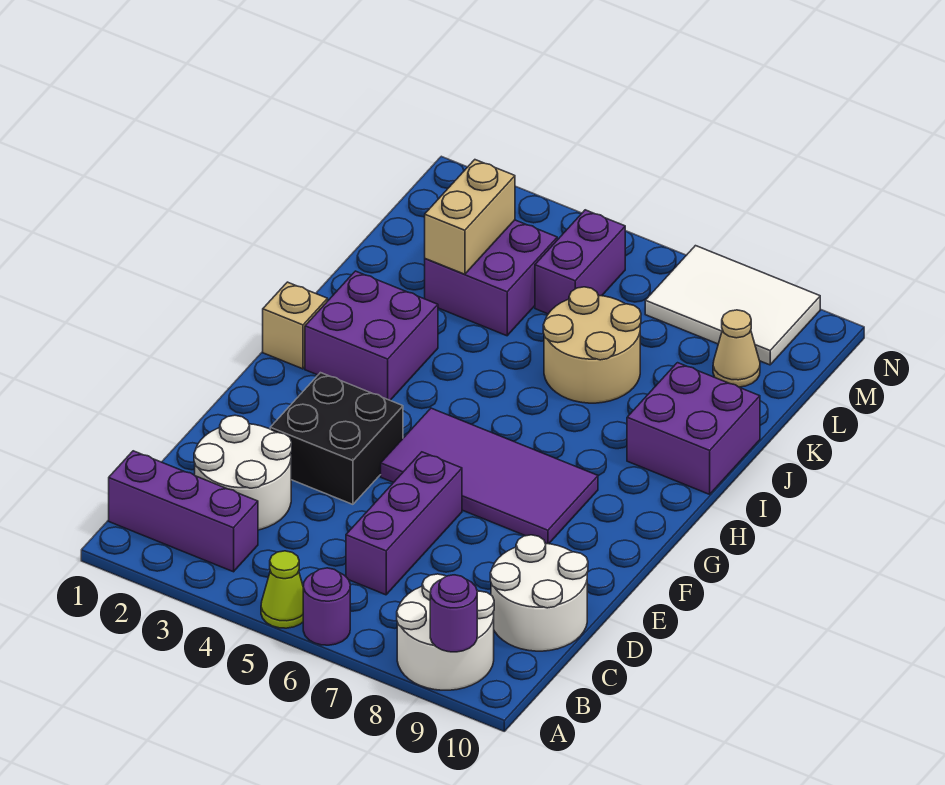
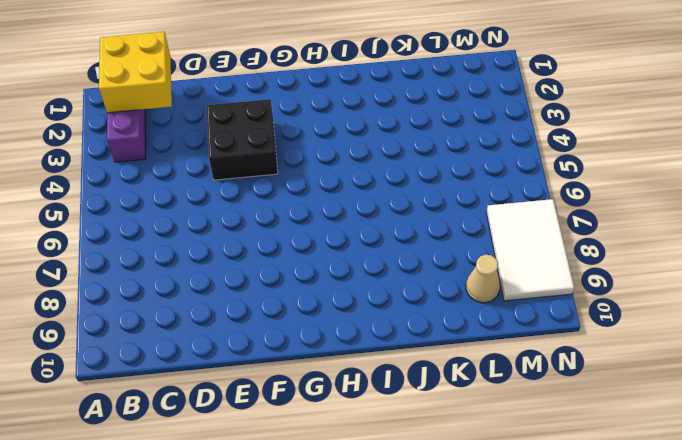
yellow brick B1:C2 level 2 -> none
none -> lime cone A5 level 1
none -> purple round brick A6 level 1
none -> white round brick A8:B9 level 1

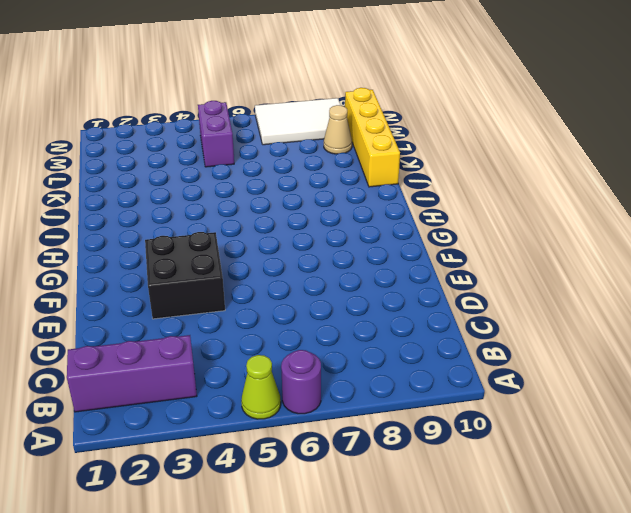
yellow brick J10:M10 level 1 -> purple brick I9:J10 level 1
none -> white round brick A8:B9 level 1
none -> white round brick C2:D3 level 1
none -> purple brick C6:E6 level 1

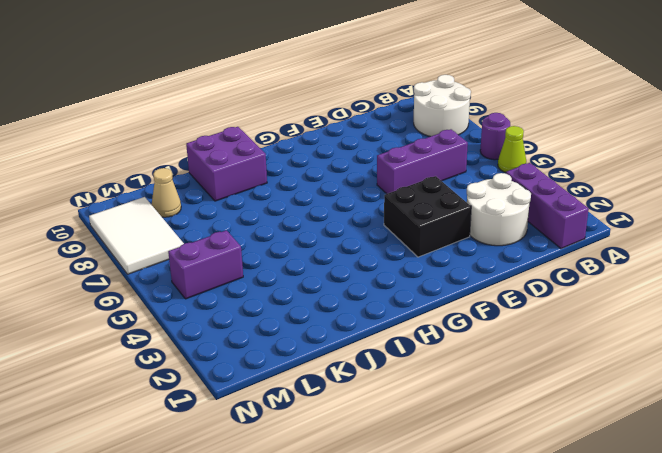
none -> white round brick C9:D10 level 1
none -> purple tile F5:G8 level 1
none -> tan brick H1 level 1

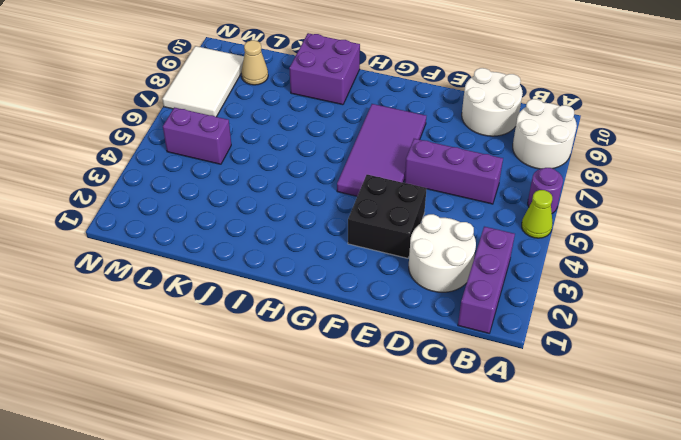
none -> tan brick H1 level 1
none -> purple brick H2:I3 level 1
none -> tan round brick J6:K7 level 1

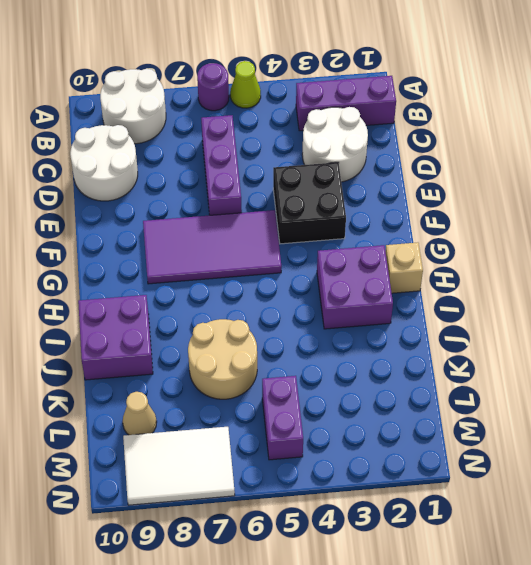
none -> purple brick K3:L4 level 1
none -> purple round brick A9 level 2
none -> tan brick K3:L3 level 2

